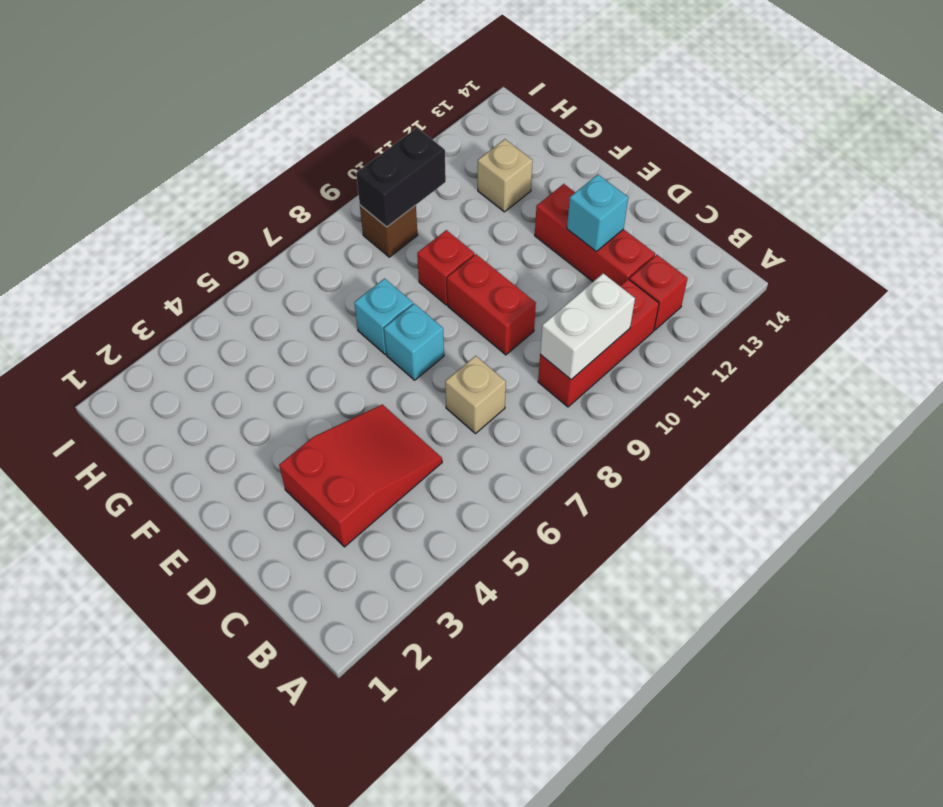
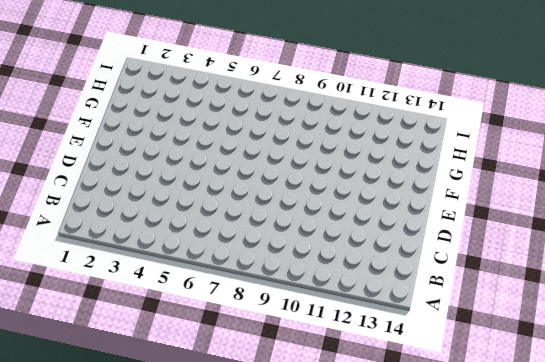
none -> red brick B9:B11 level 1
none -> red brick B12 level 1
none -> red slope C3:D5 level 1 top 3

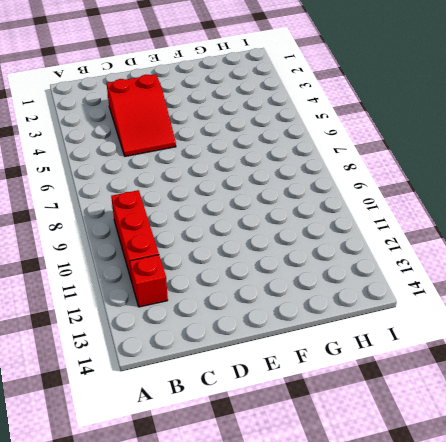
none -> tan brick C7 level 1
none -> red brick C12:E12 level 1
none -> red brick D9:E9 level 1

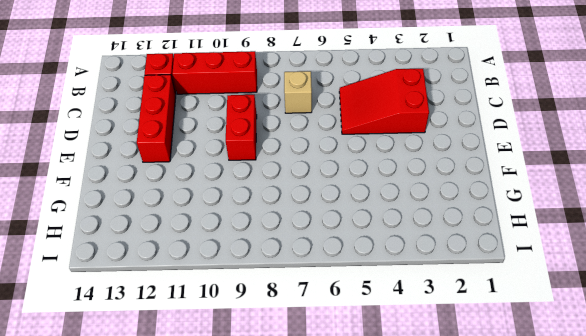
none -> cyan brick E7 level 1
none -> cyan brick F7 level 1
none -> red brick F9 level 1

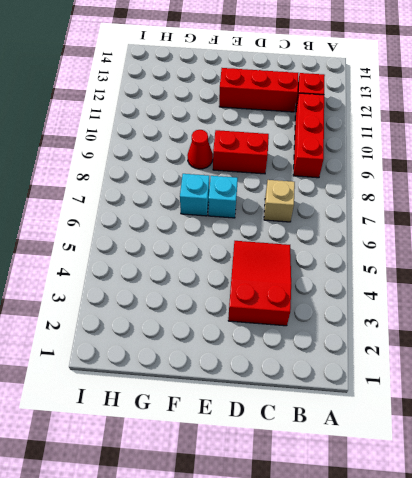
red cone F9 level 1 -> red brick F9 level 1
none -> tan brick G12 level 1
none -> brown brick H9 level 1
none -> white brick B9:B10 level 2

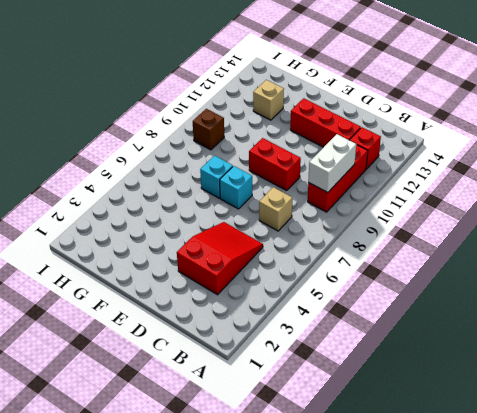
none -> red brick F9 level 1
none -> cyan brick D12 level 2
none -> black brick H9:H10 level 2

